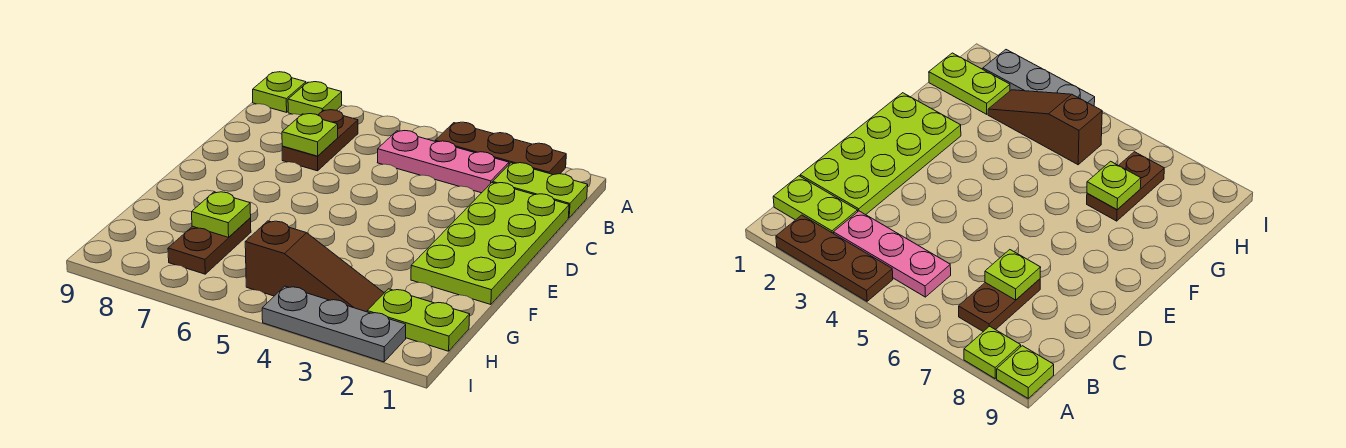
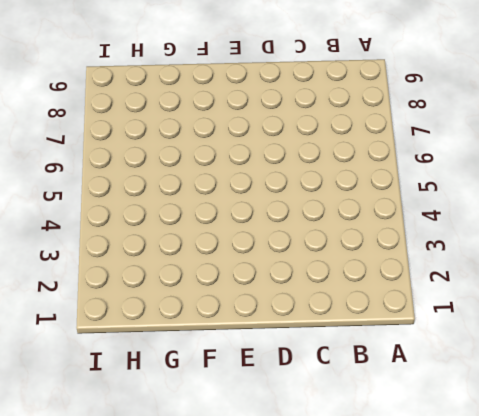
none -> brown plate A2:A4 level 1
none -> lime plate A8 level 1
none -> lime plate A9 level 1

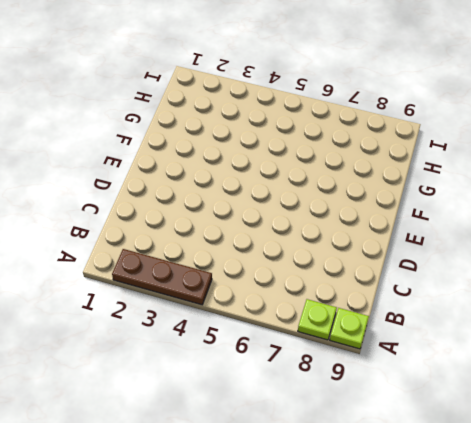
none -> lime plate B1:B2 level 1
none -> pink plate B3:B5 level 1
none -> brown plate B7:C7 level 1

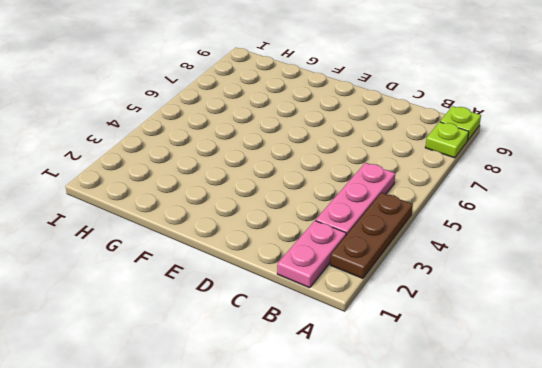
pink plate B1:B2 level 1 -> lime plate B1:B2 level 1
none -> brown plate B7:C7 level 1
none -> lime plate C1:F2 level 1
none -> brown plate G7:H7 level 1

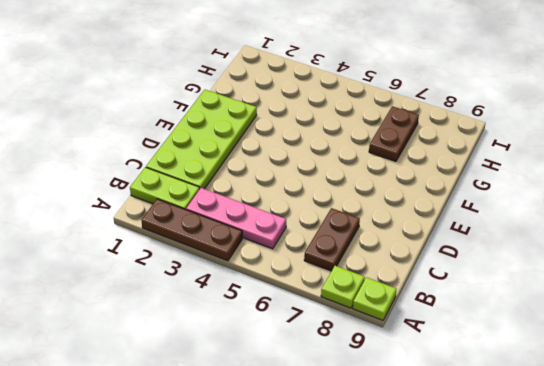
none -> lime plate H1:H2 level 1
none -> brown slope H3:H5 level 1 top 5
none -> grey plate I2:I4 level 1

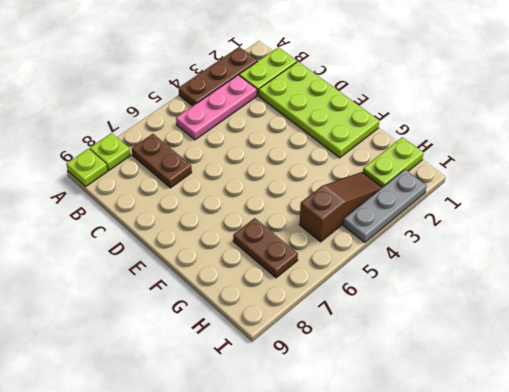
none -> lime plate C7 level 2
none -> lime plate G7 level 2

